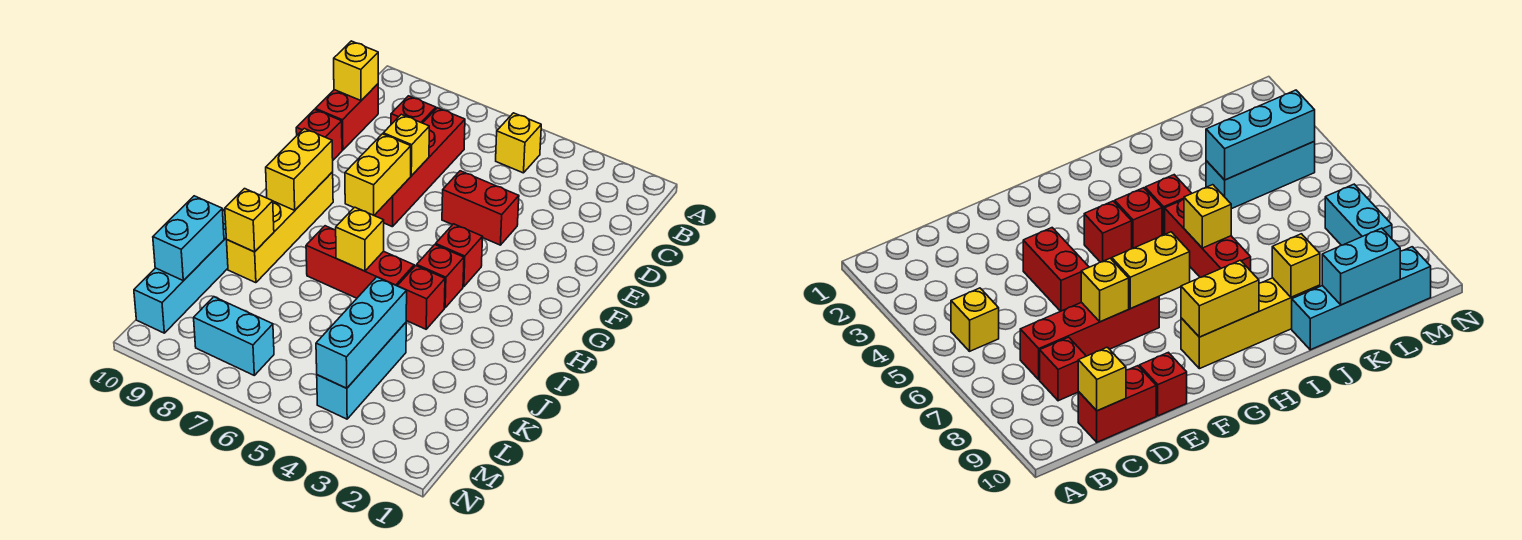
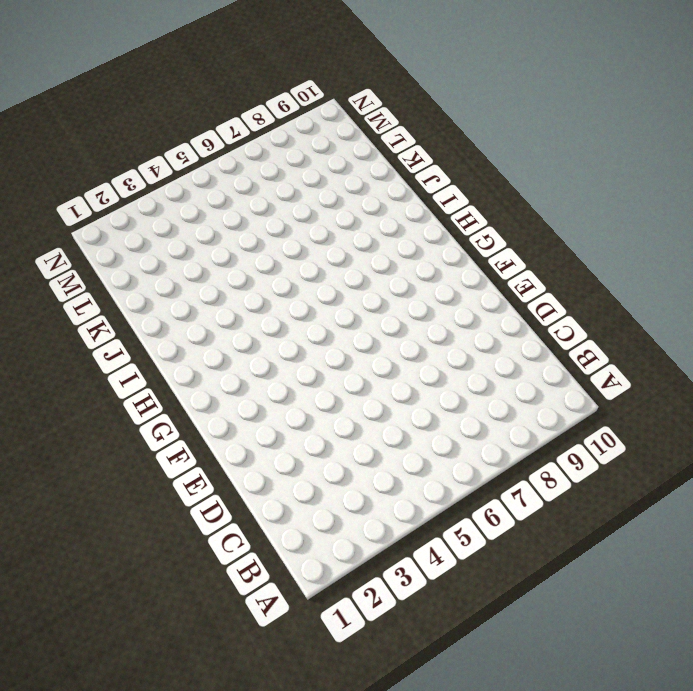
none -> yellow brick B5 level 1
none -> red brick C7:F7 level 1
none -> red brick C8 level 1

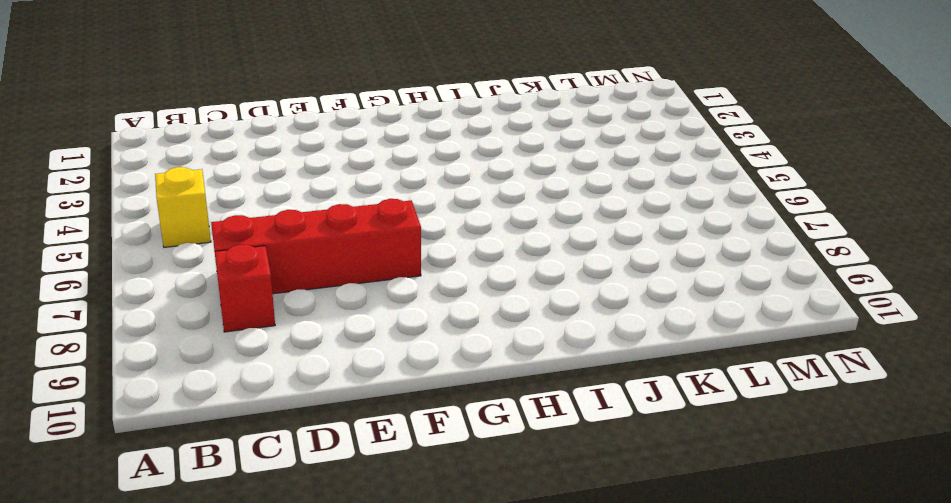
none -> red brick C10:D10 level 1
none -> red brick E4:E5 level 1
none -> red brick E10 level 1

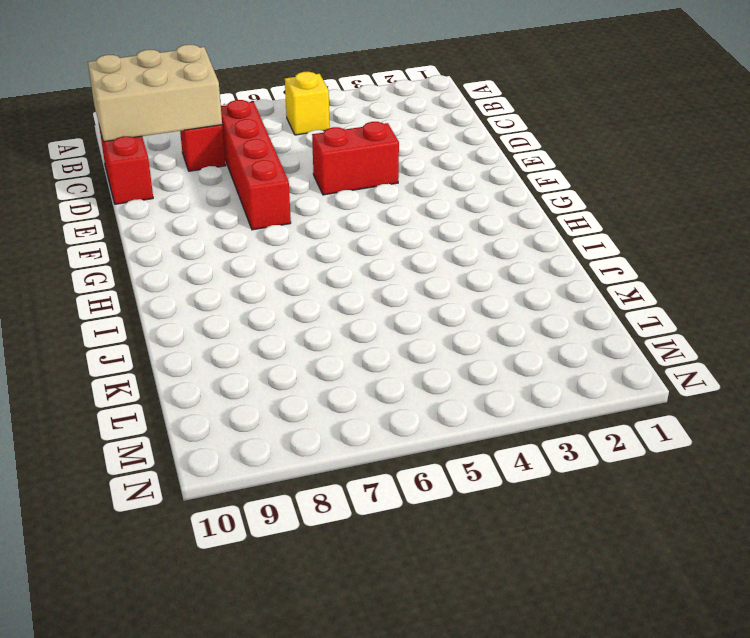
tan brick B8:C10 level 2 -> yellow brick C10 level 2
none -> red brick E10 level 1
none -> red brick G4 level 1
none -> yellow brick G9:J9 level 1

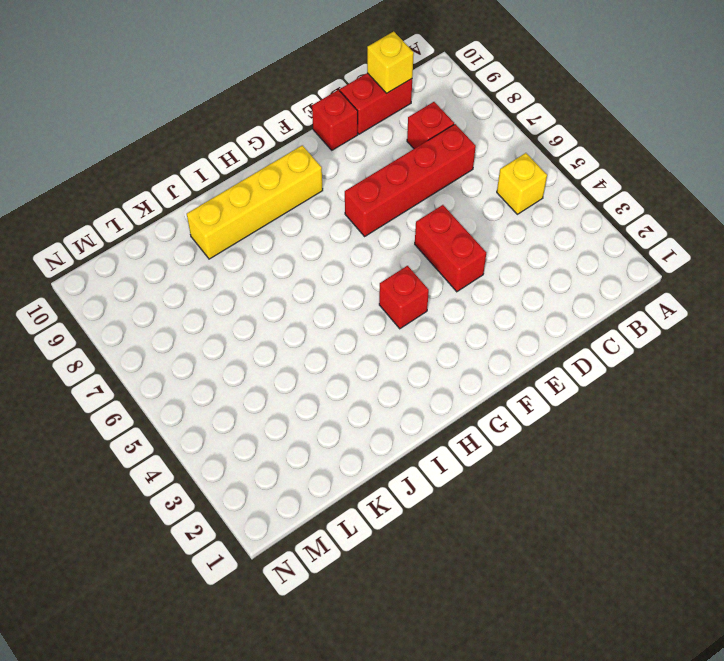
none -> red brick H4 level 1
none -> red brick I4 level 1
none -> red brick I5:I7 level 1

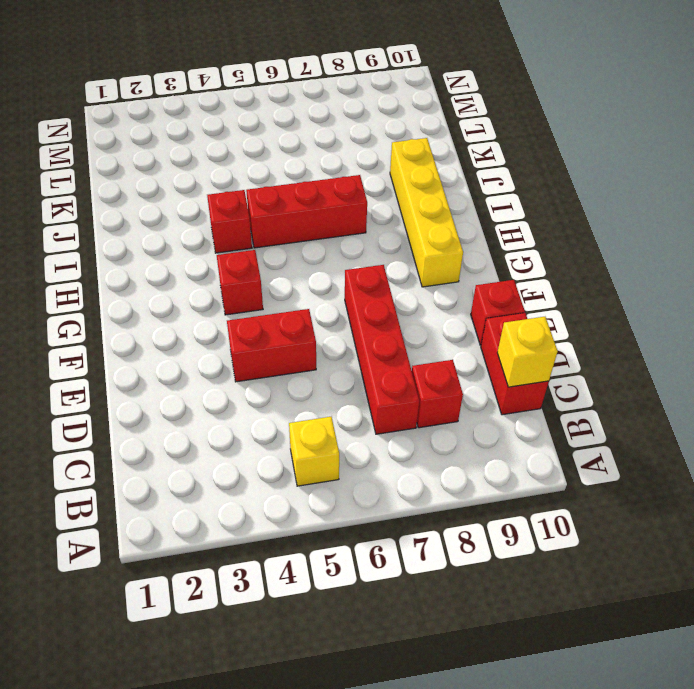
none -> red brick H4 level 1
none -> cyan brick J10:M10 level 1
none -> cyan brick K4:M4 level 1

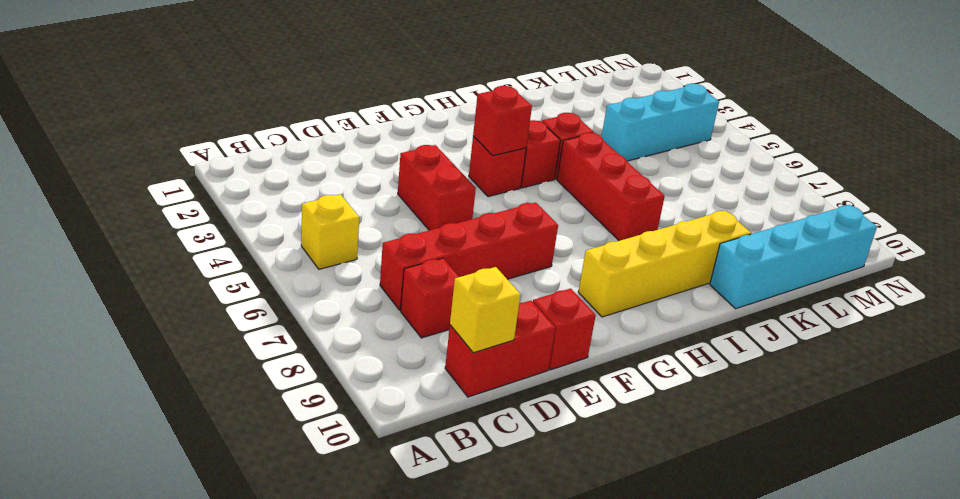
red brick G4 level 2 -> none
none -> cyan brick M7:M8 level 1
none -> yellow brick E7 level 2
none -> yellow brick F7:G7 level 2

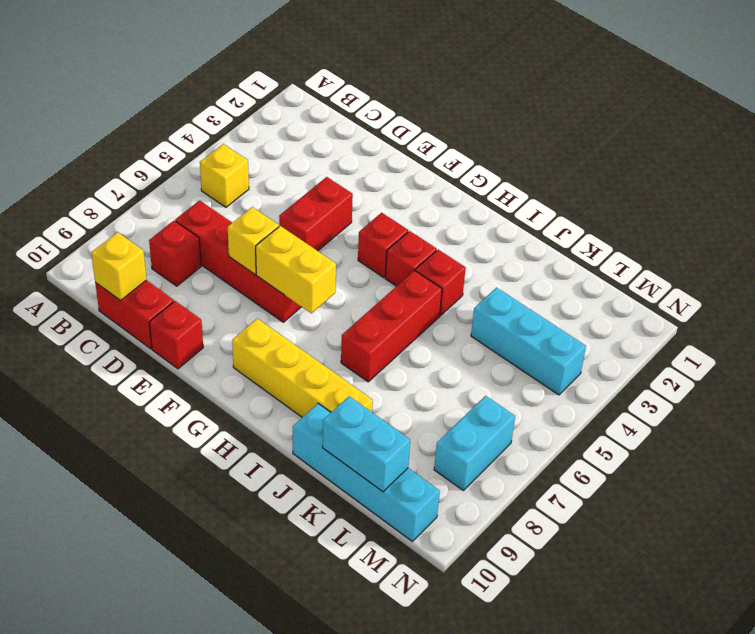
none -> yellow brick G9:H9 level 2
none -> yellow brick I6 level 2
none -> yellow brick J9 level 2

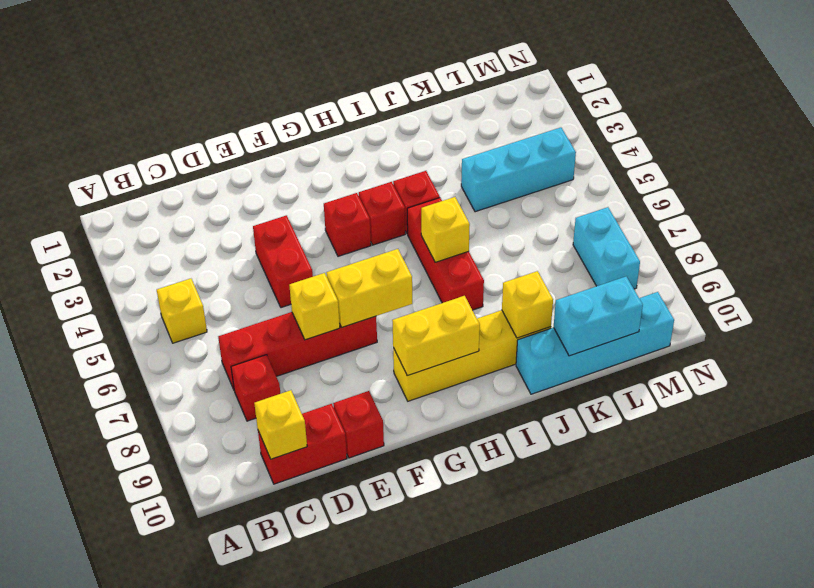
none -> cyan brick K4:M4 level 2

